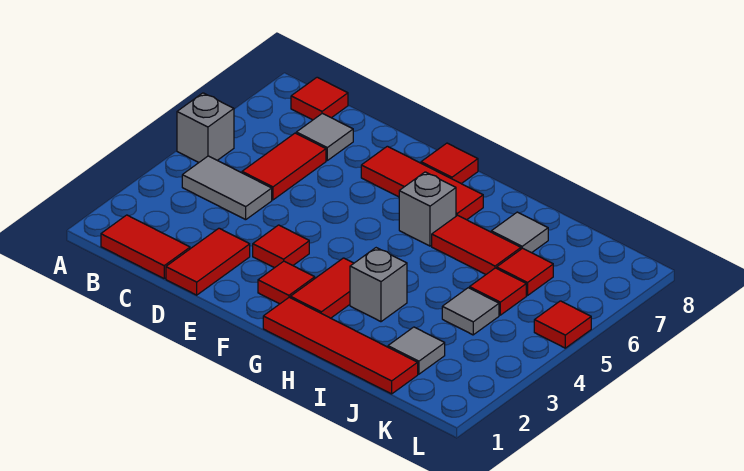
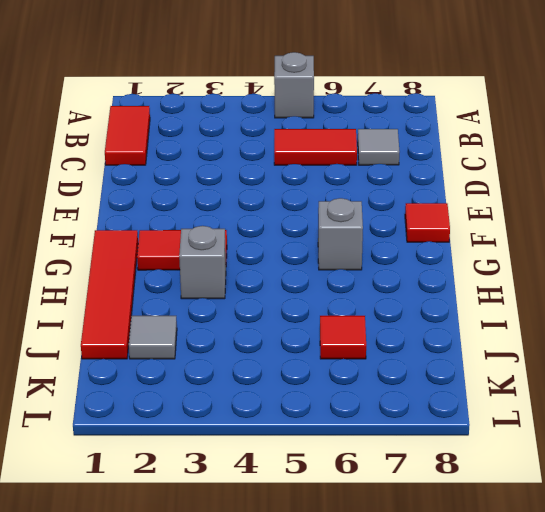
none -> grey tile B4:C4 level 1
none -> red tile B8 level 1
none -> red tile D1:D2 level 1

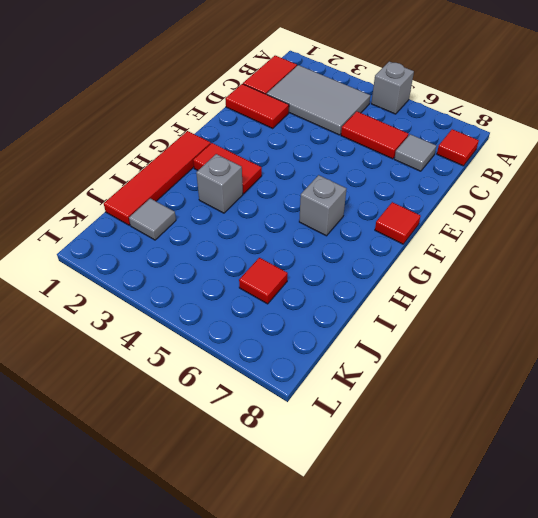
grey tile B2:C4 level 1 -> grey tile B4:C4 level 1
none -> red tile E3 level 1
none -> red tile E7:G7 level 1
none -> red tile F2 level 1

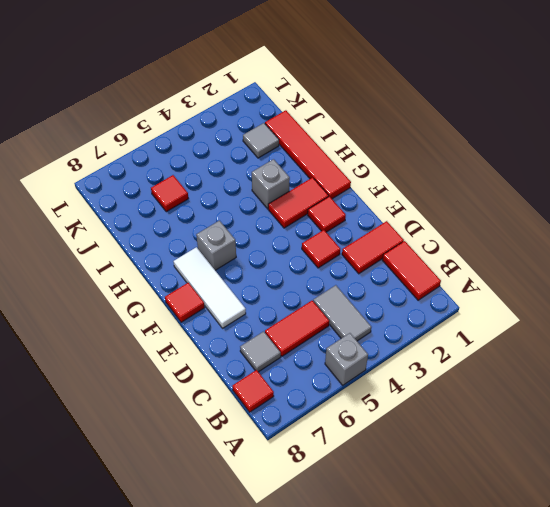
white tile E7:G7 level 1 -> red tile E7:G7 level 1
none -> red tile H6:I6 level 1
none -> grey tile I7 level 1
none -> grey tile J4 level 1

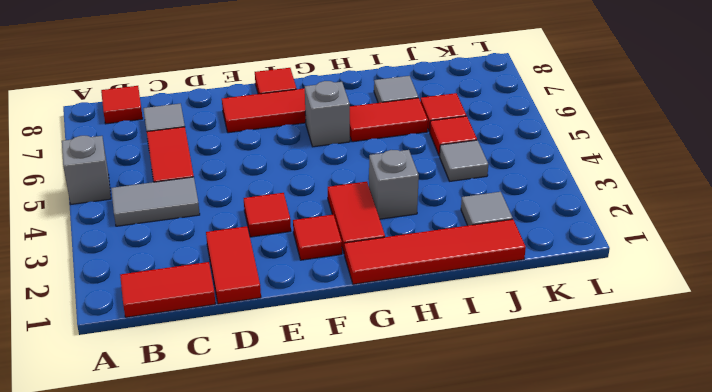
none -> red tile L5 level 1

